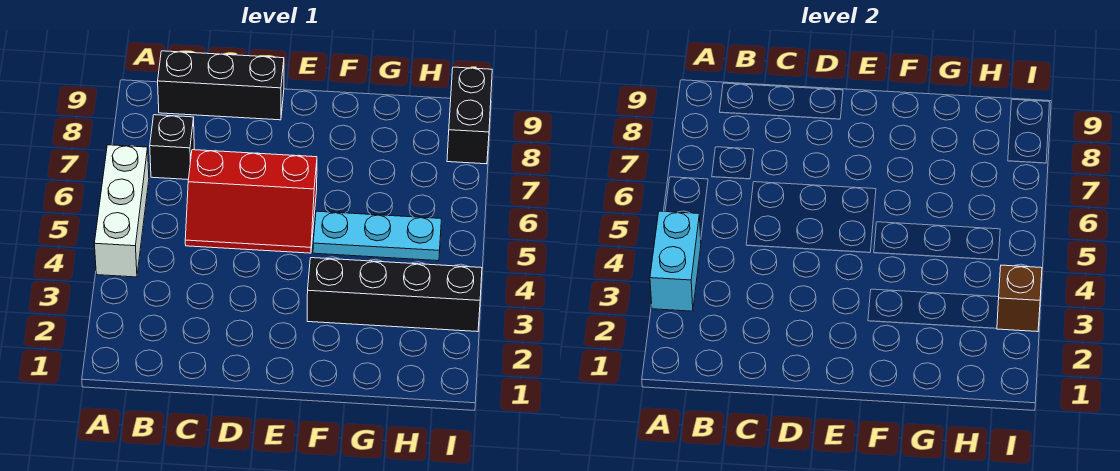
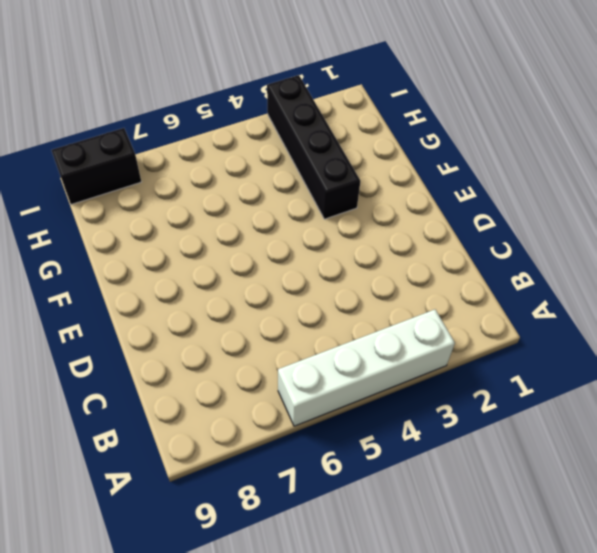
white brick A3:A6 level 1 -> white brick A4:A6 level 1
none -> black brick B7 level 1
none -> black brick B9:D9 level 1

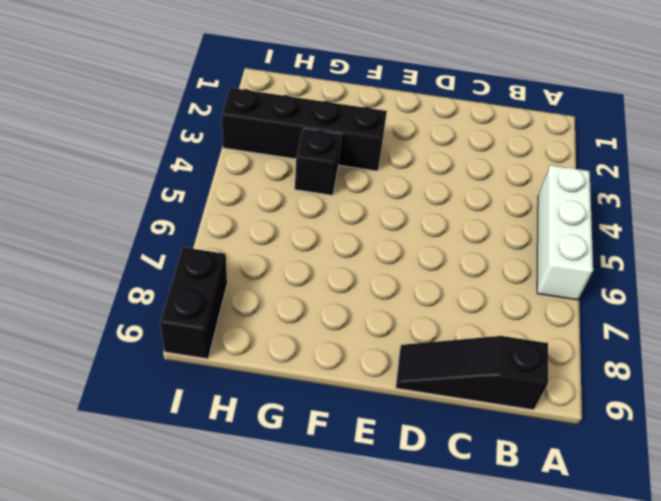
black slope B9:D9 level 1 top B -> black brick B9:D9 level 1
black brick G4 level 1 -> black brick B7 level 1
none -> red slope C5:E6 level 1 top 6
none -> cyan plate F5:H5 level 1

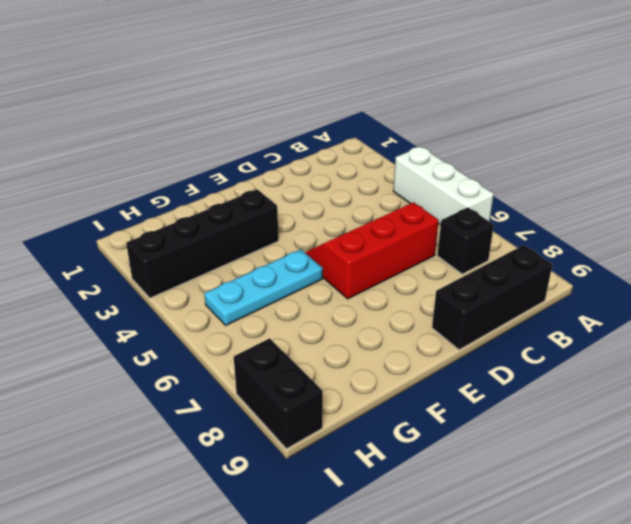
none -> cyan brick A3:A4 level 2
none -> brown brick I3 level 2

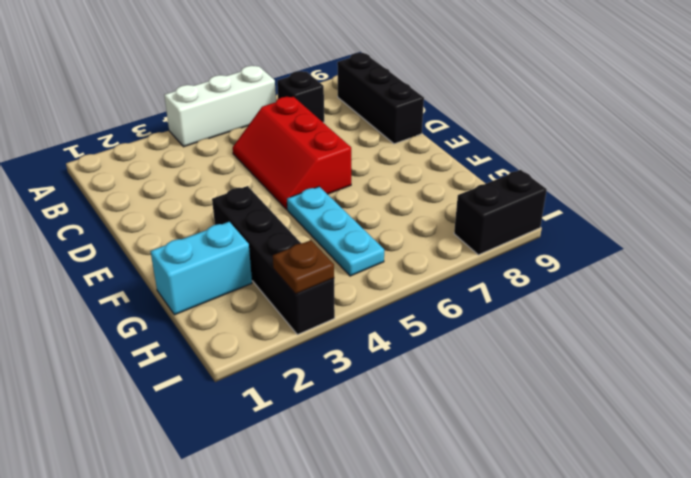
cyan brick G1:G2 level 1 -> cyan brick A3:A4 level 2
brown plate I3 level 2 -> brown brick I3 level 2

